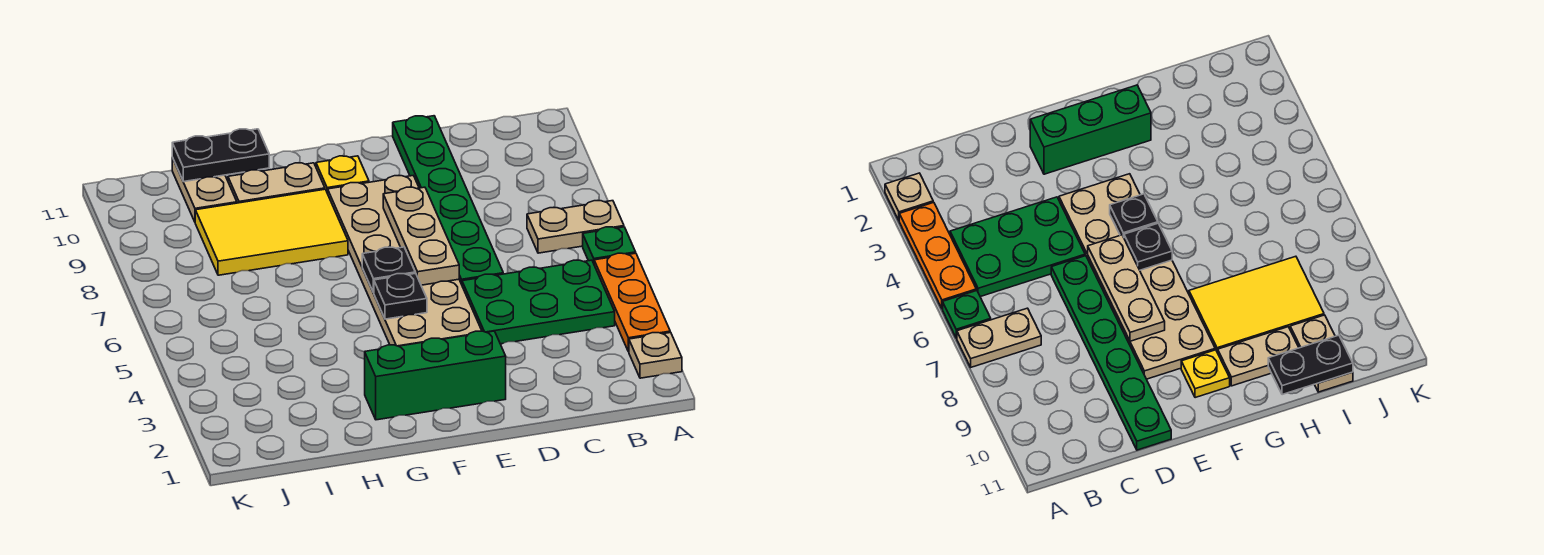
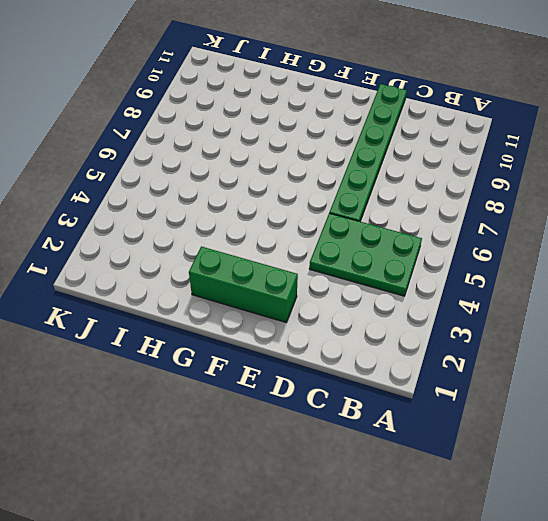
none -> tan plate A2 level 1
none -> orange plate A3:A5 level 1
none -> green plate A6 level 1

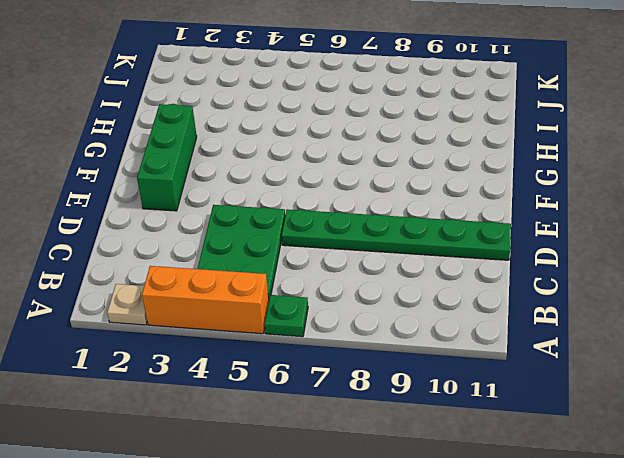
orange brick A3:A5 level 1 -> orange plate A3:A5 level 1
none -> tan plate A7:B7 level 1
none -> tan plate E4:F9 level 1
none -> yellow plate F10 level 1

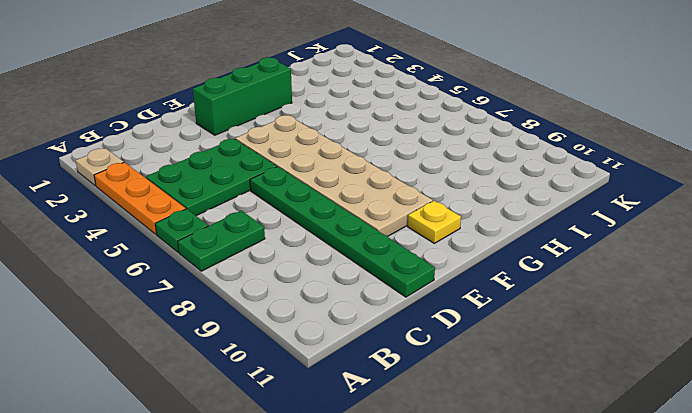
green plate A7:B7 level 1 -> tan plate A7:B7 level 1
none -> yellow tile G8:I9 level 1
none -> tan plate G10:H10 level 1
none -> tan plate I10:I11 level 1

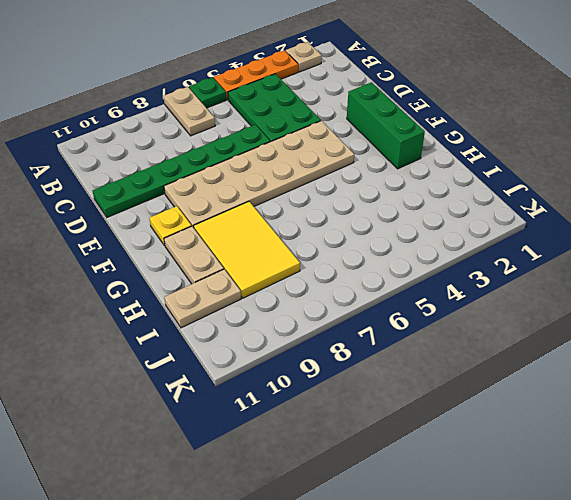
none -> tan plate E6:E8 level 2
none -> black plate F5 level 2
none -> black plate F6 level 2

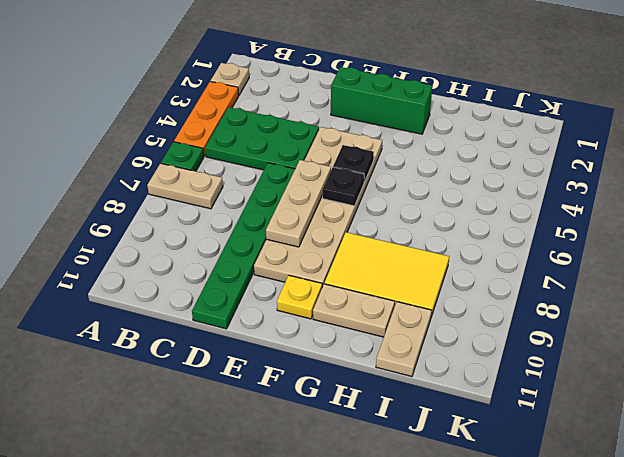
none -> black plate H11:I11 level 2

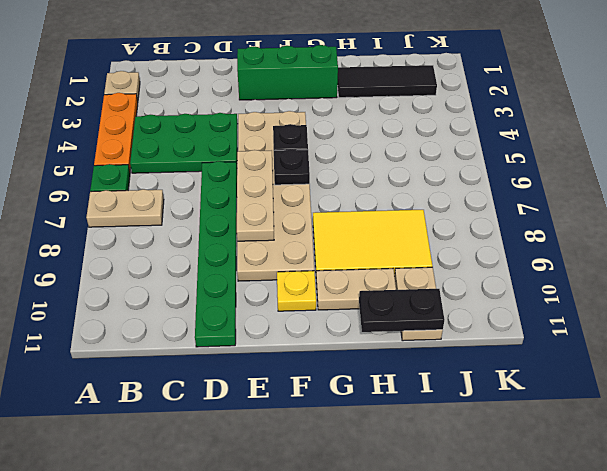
black tile H2:J2 level 1 -> none

